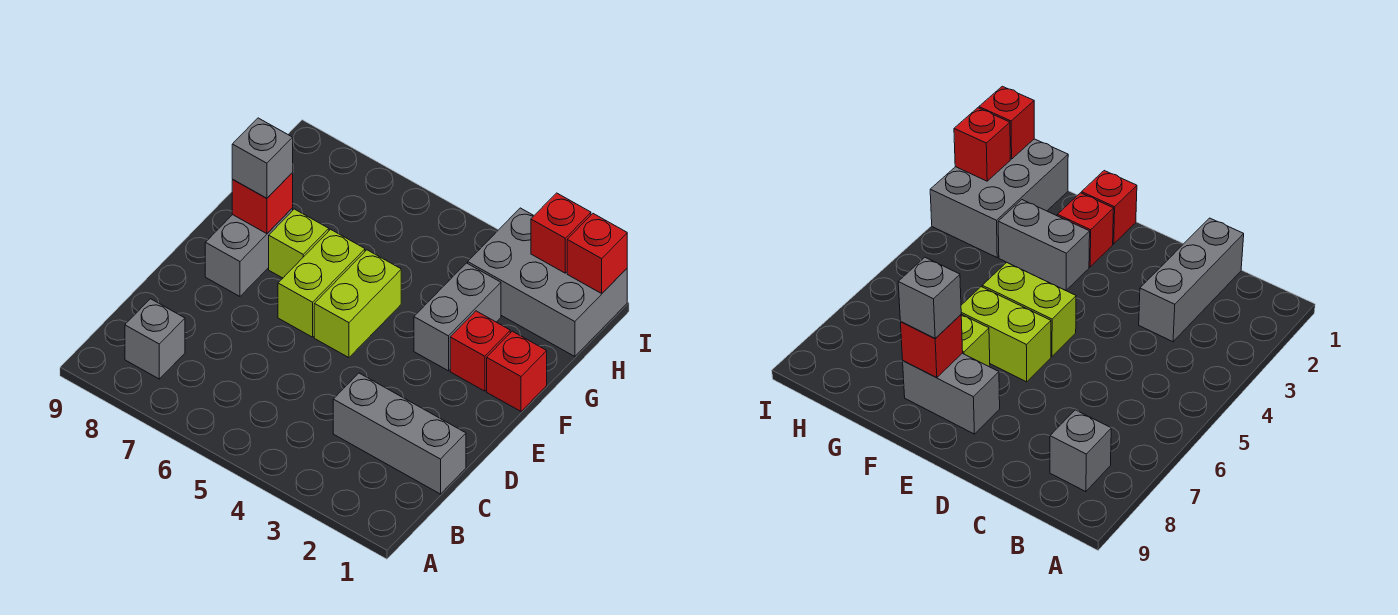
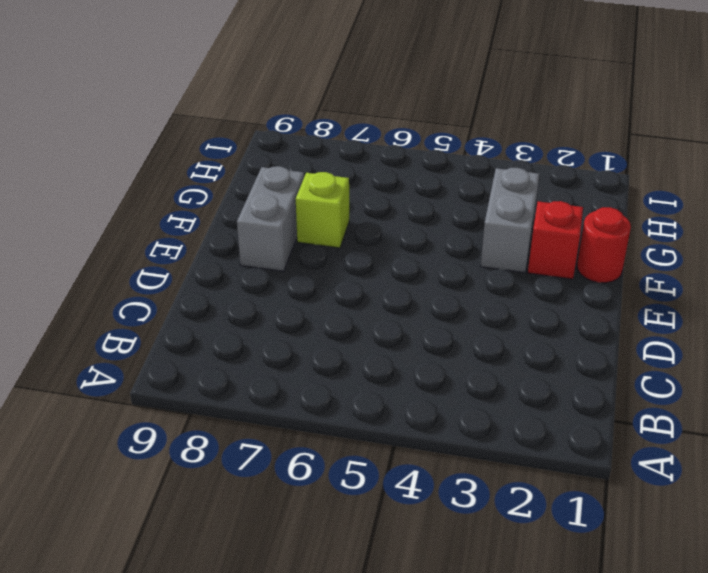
red round brick F1 level 1 -> red brick F1 level 1
none -> grey brick B8 level 1
none -> grey brick C1:C3 level 1
none -> lime brick E5:F5 level 1

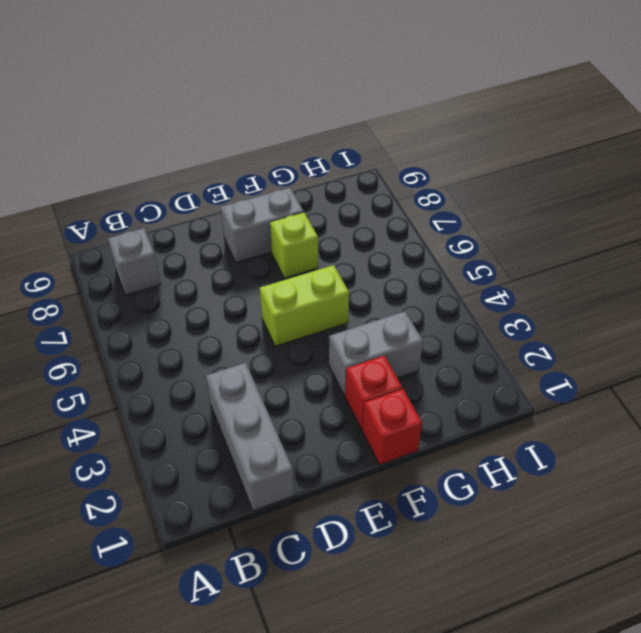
none -> lime brick E6:F6 level 1
none -> grey brick H1:I3 level 1
none -> red brick F8 level 2

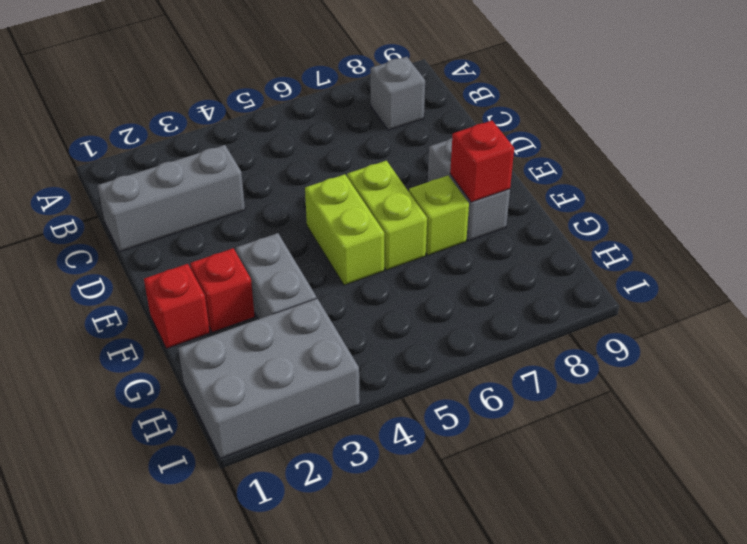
none -> red brick I1 level 2
none -> red brick I2 level 2
none -> grey brick F8 level 3

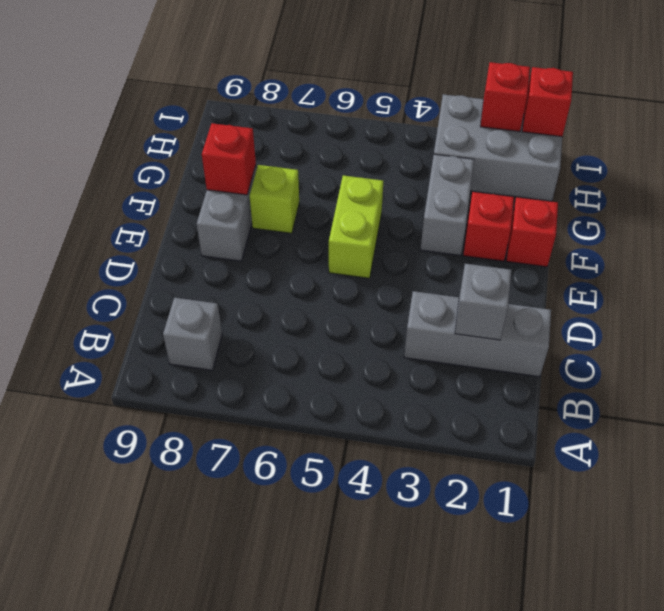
grey brick C2 level 2 -> grey brick F8 level 3
none -> lime brick E6:F6 level 1

